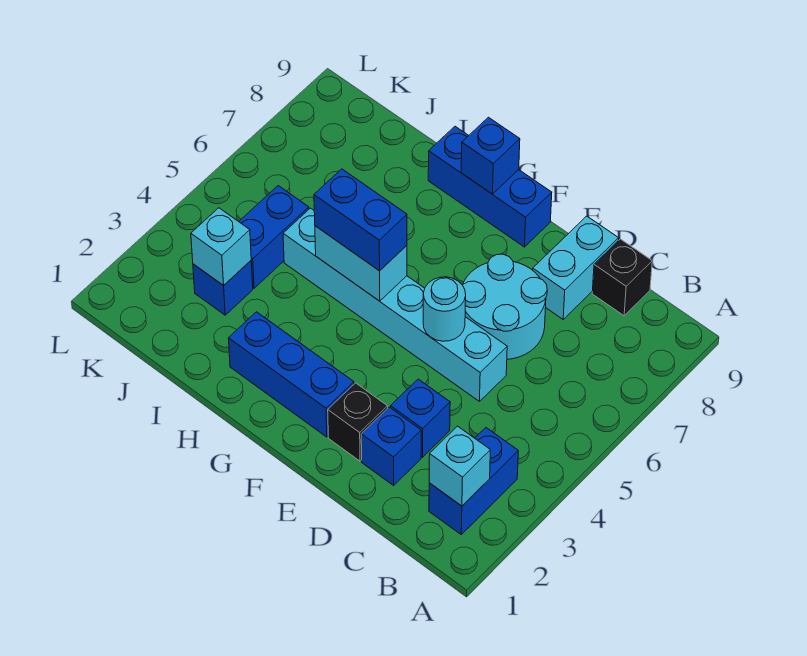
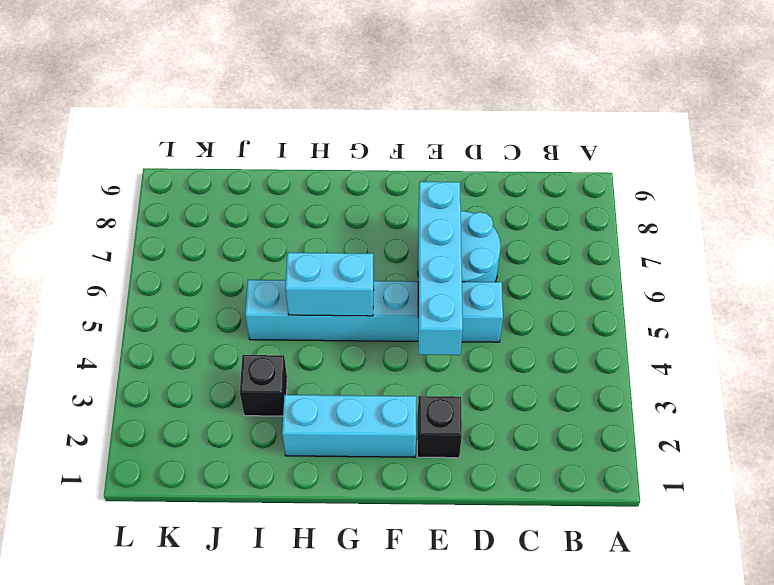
cyan brick E4:E7 level 2 -> cyan round brick E5 level 2
cyan brick F2:H2 level 1 -> blue brick F2:H2 level 1
black brick I3 level 1 -> black brick C9 level 1
none -> blue brick B2:B3 level 1
none -> blue brick D2 level 1
none -> blue brick D3 level 1

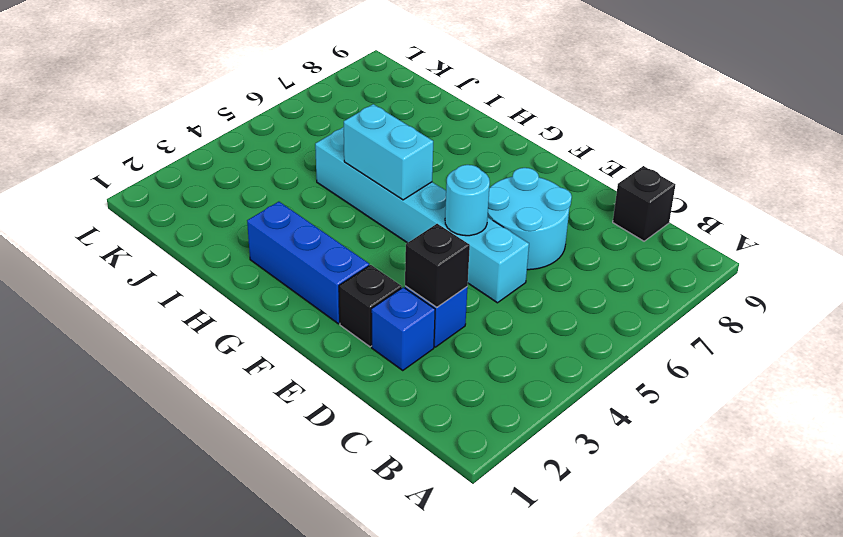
black brick D3 level 2 -> none
none -> blue brick B2:B3 level 1
none -> cyan brick D8:D9 level 1
none -> blue brick F9:H9 level 1

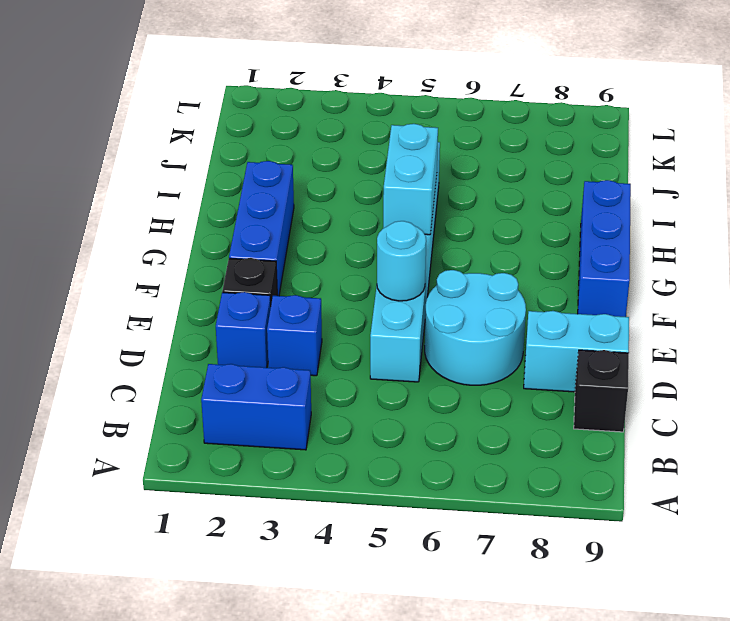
none -> blue brick J3 level 1
none -> blue brick J4:J5 level 1
none -> cyan brick B2 level 2

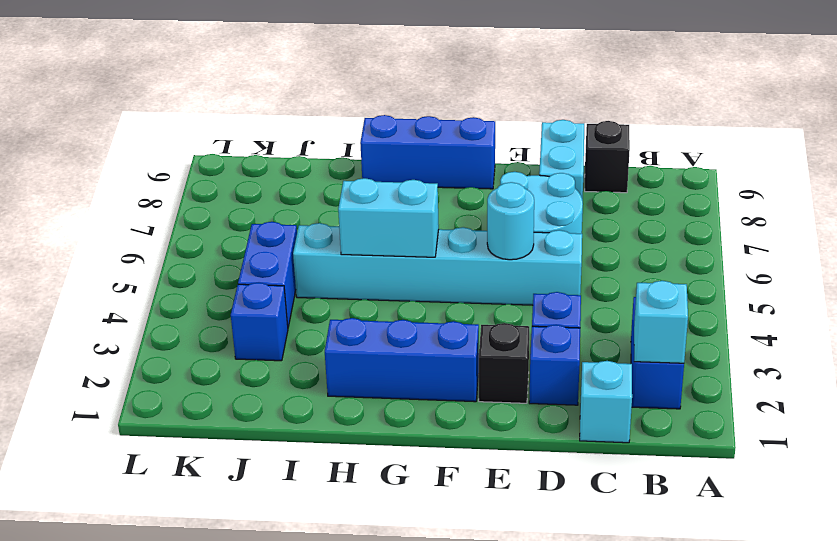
cyan brick C1 level 1 -> cyan brick J3 level 2
none -> blue brick G9 level 2
none -> blue brick G5:H5 level 3

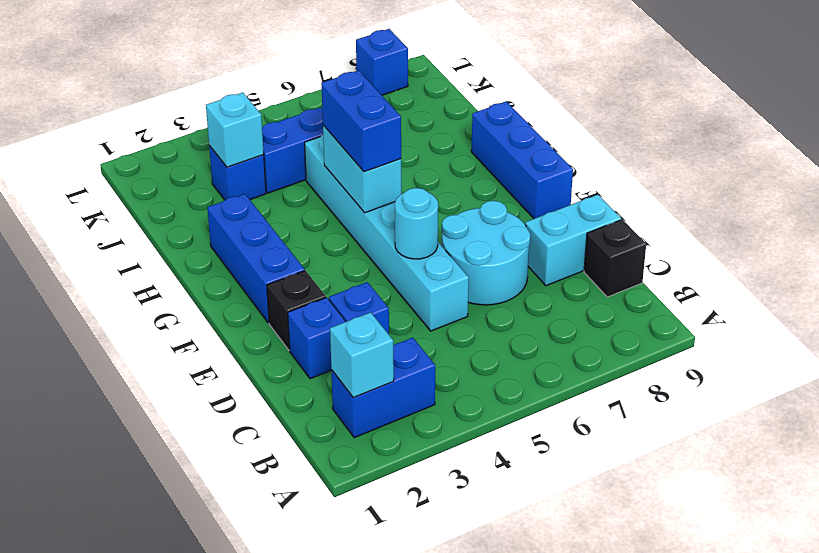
blue brick L8 level 1 -> blue brick G9 level 2

